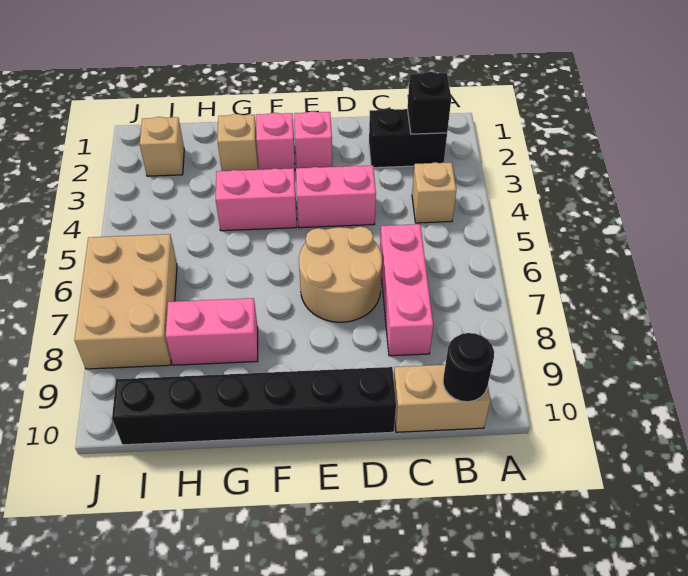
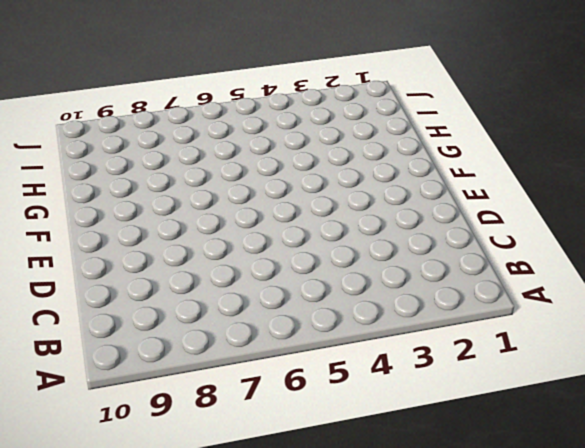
none -> black brick B2:C2 level 1
none -> tan brick B4 level 1
none -> tan brick B10:C10 level 1

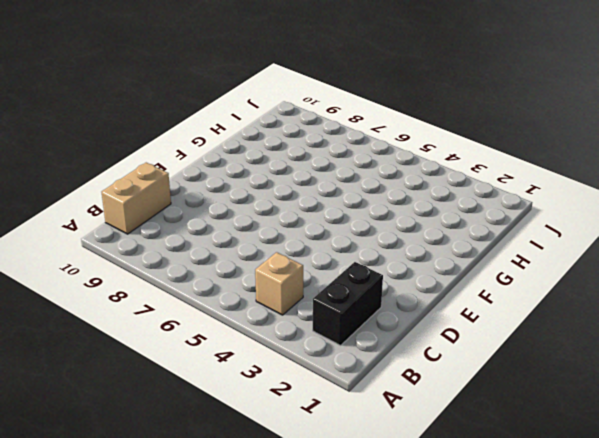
none -> pink brick C6:C8 level 1
none -> pink brick D4:E4 level 1
none -> tan round brick D6:E7 level 1

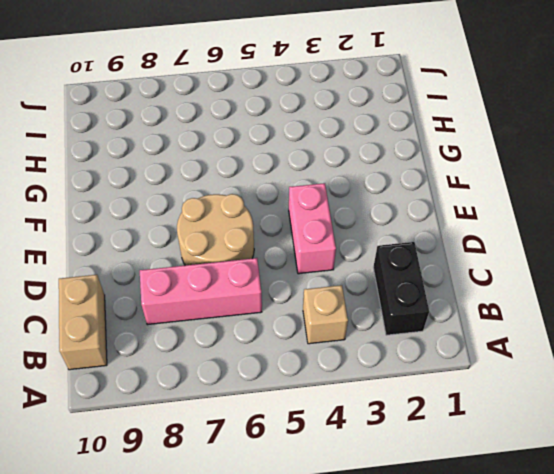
none -> black brick D10:I10 level 1
none -> pink brick E2 level 1
none -> pink brick F2 level 1

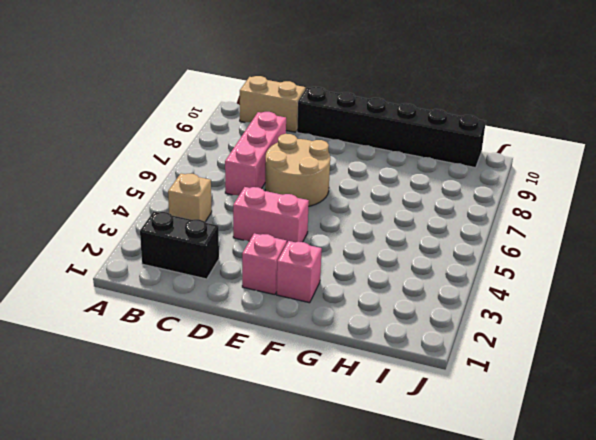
none -> pink brick F4:G4 level 1
none -> tan brick G2 level 1
none -> pink brick G8:H8 level 1

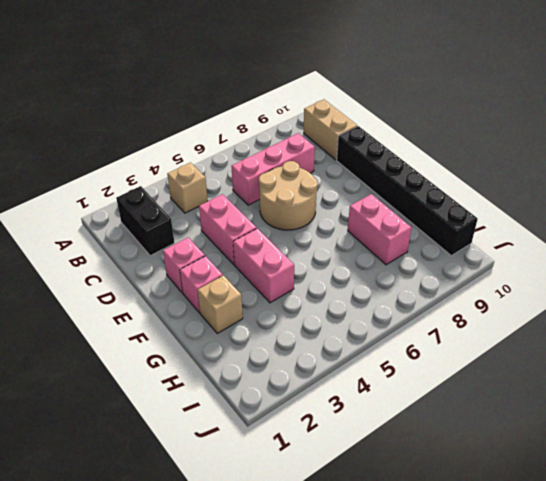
none -> tan brick I2 level 1
none -> tan brick I6:J8 level 1
none -> black brick B2 level 2

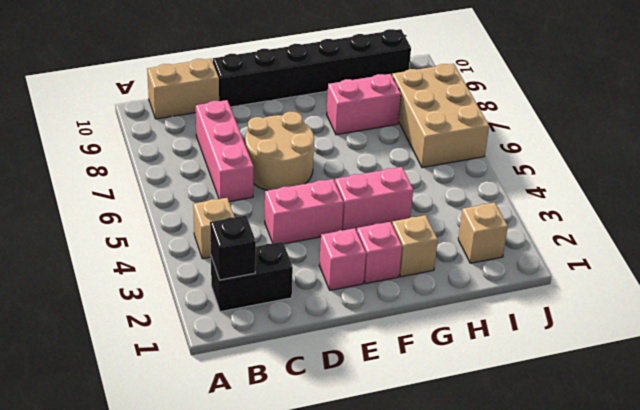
none -> black round brick B10 level 2

